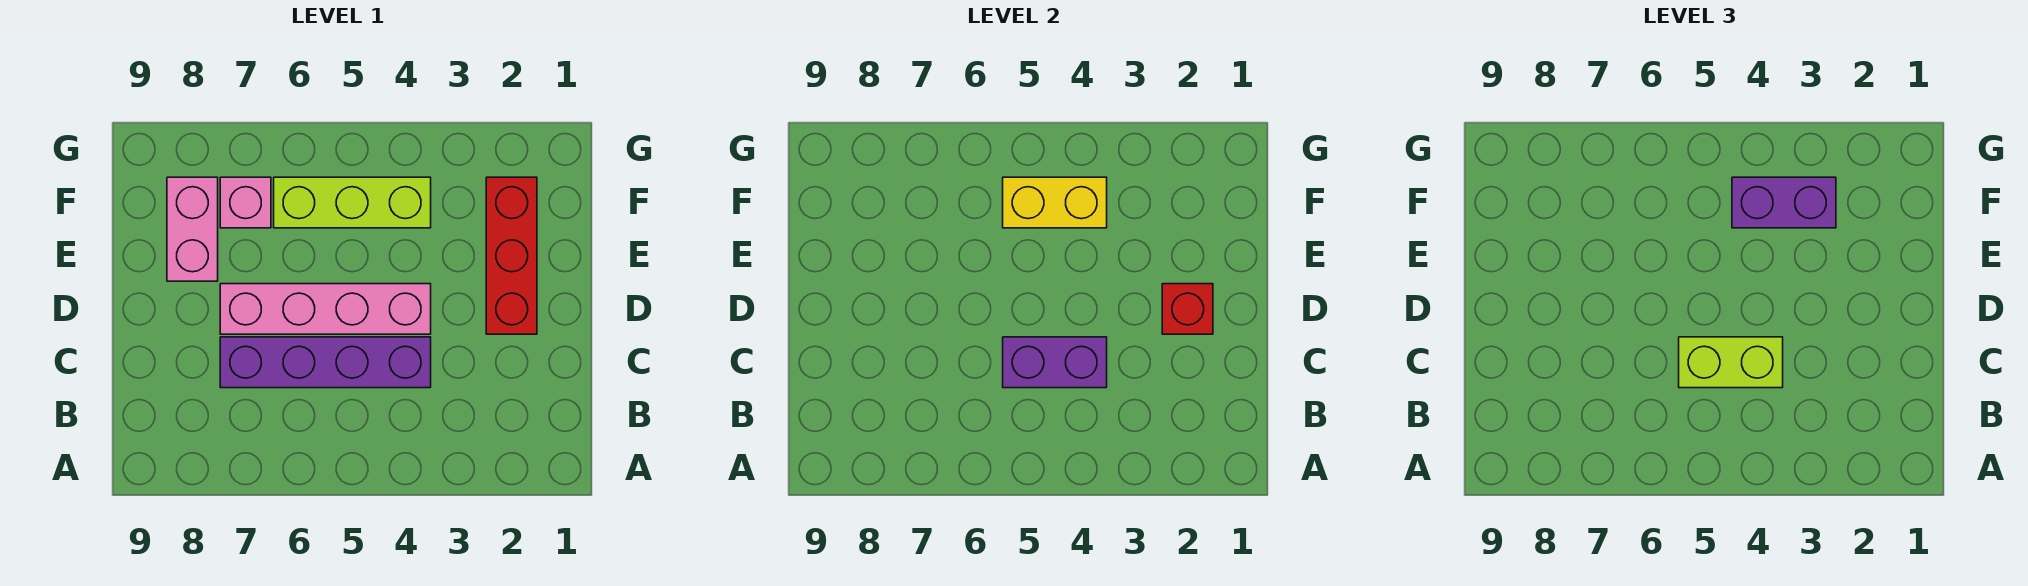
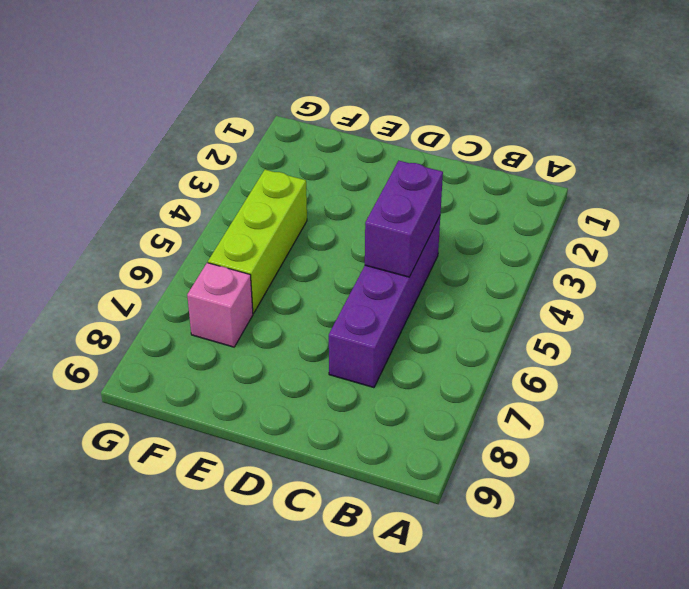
none -> red brick D2:F2 level 1
none -> pink brick D4:D7 level 1

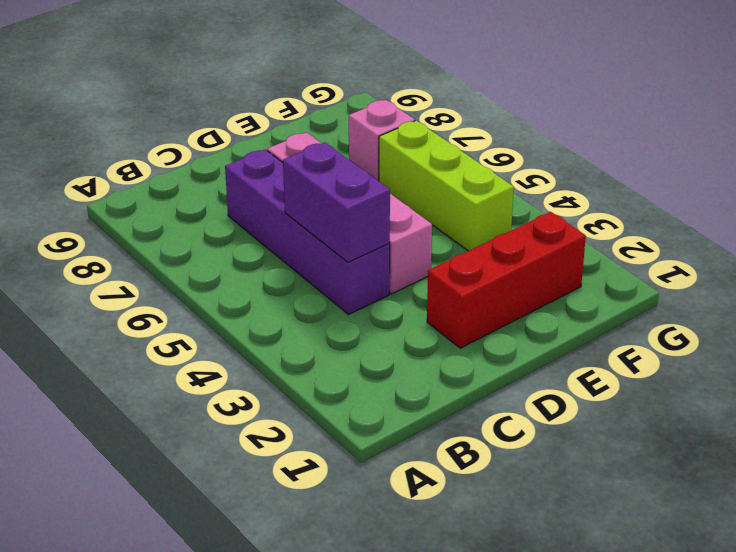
none -> pink brick E8:F8 level 1
none -> red brick D2 level 2

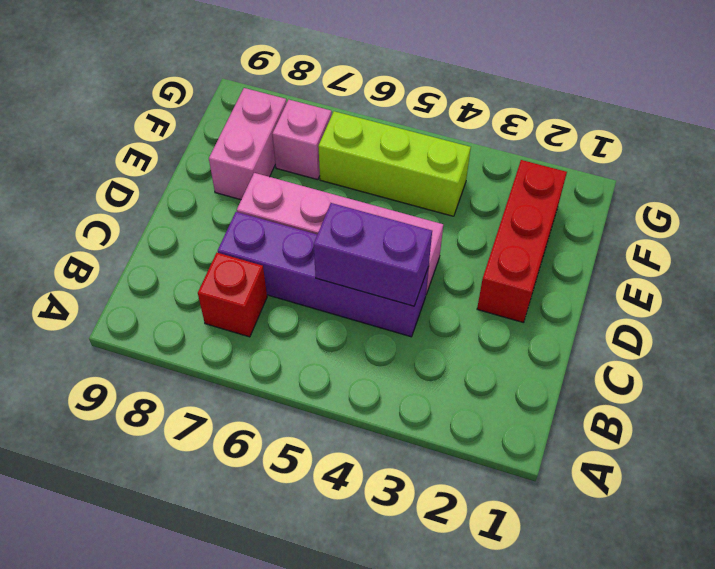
red brick B7 level 1 -> red brick D2 level 2
none -> yellow brick F4:F5 level 2
none -> lime brick C4:C5 level 3

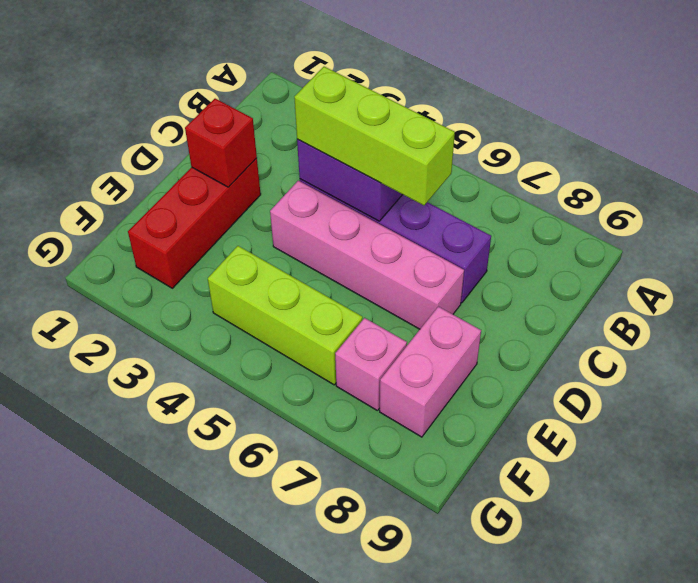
lime brick C4:C6 level 3 -> lime brick C4:C5 level 3
none -> yellow brick F4:F5 level 2
none -> purple brick F3:F4 level 3

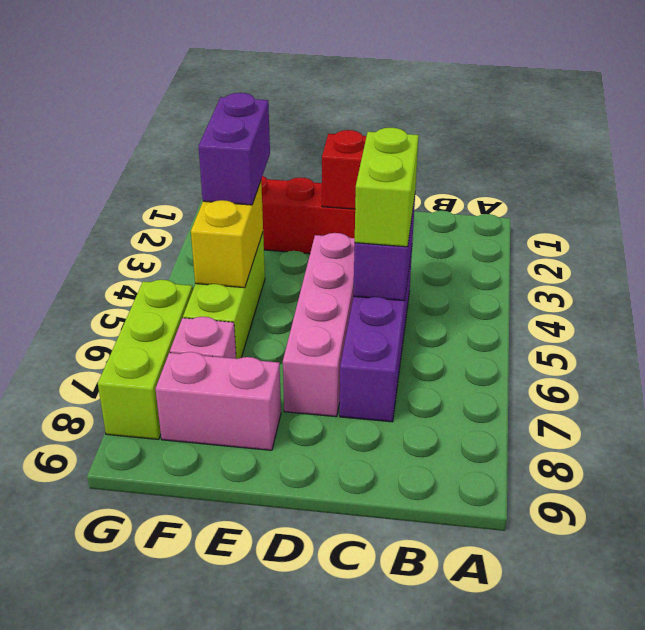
lime brick G6:G8 level 1 -> none

